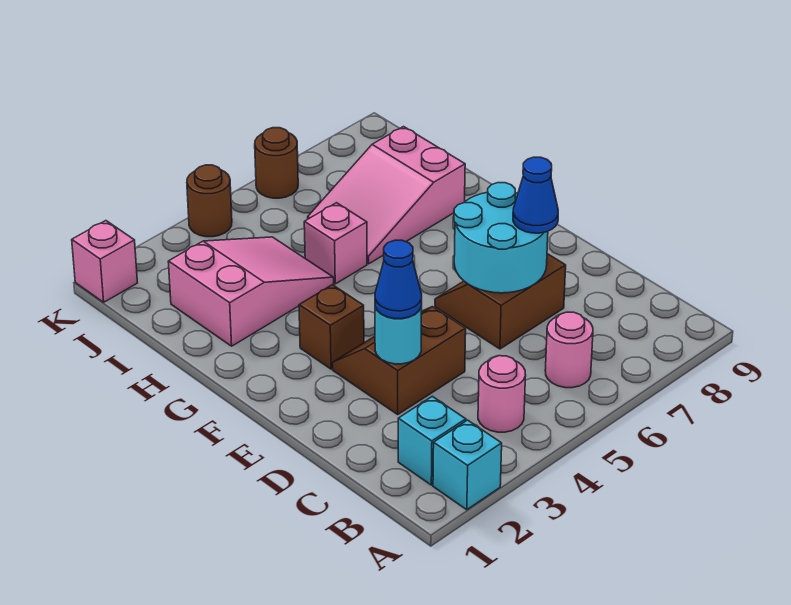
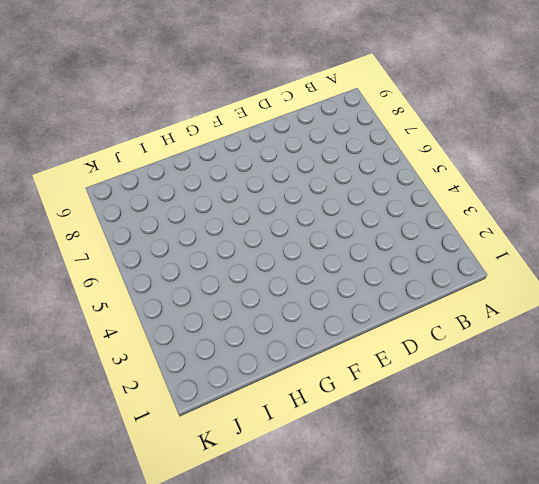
none -> cyan brick A2 level 1
none -> cyan brick B2 level 1
none -> pink round brick B4 level 1

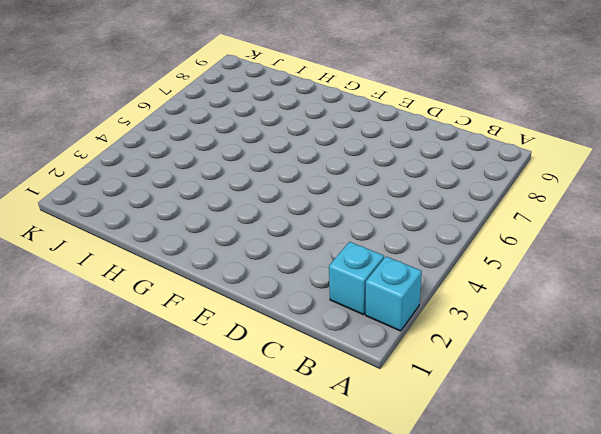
none -> pink round brick B4 level 1
none -> pink round brick B6 level 1
none -> brown slope D3:E4 level 1 top D

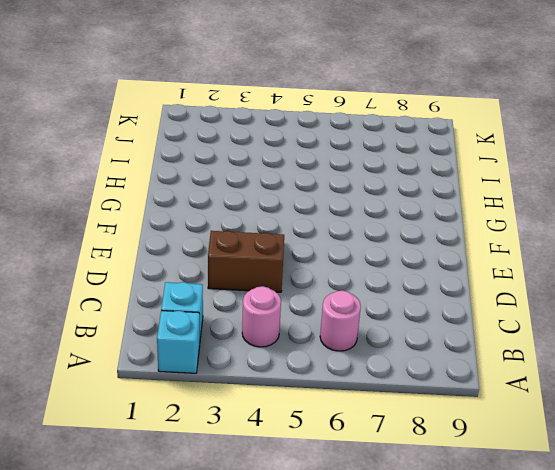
none -> brown slope D6:E7 level 1 top D
none -> brown brick F3 level 1
none -> pink slope H2:I4 level 1 top 2

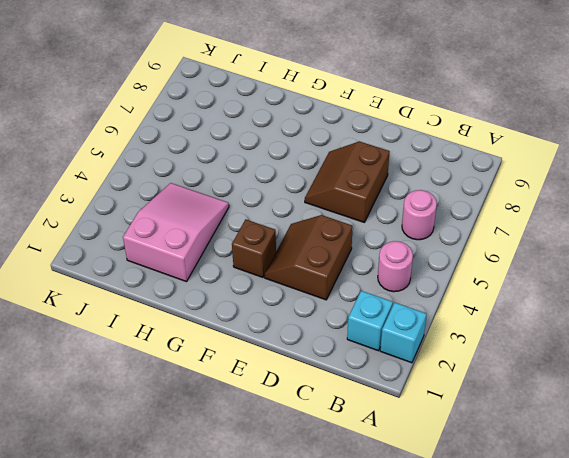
none -> pink brick H5 level 1
none -> pink slope H6:I8 level 1 top 8
none -> pink brick K1 level 1

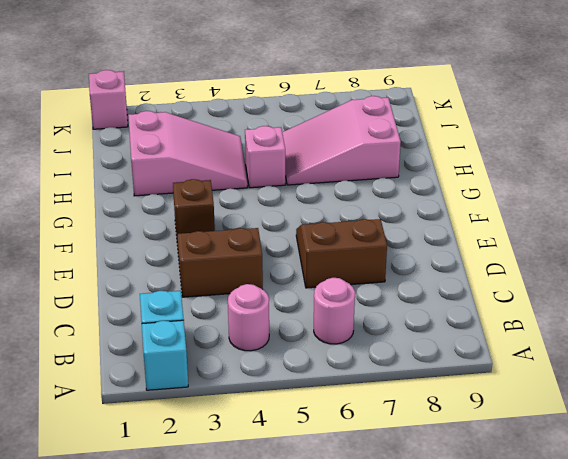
none -> brown round brick K4 level 1
none -> brown round brick K6 level 1
none -> cyan round brick D3 level 2

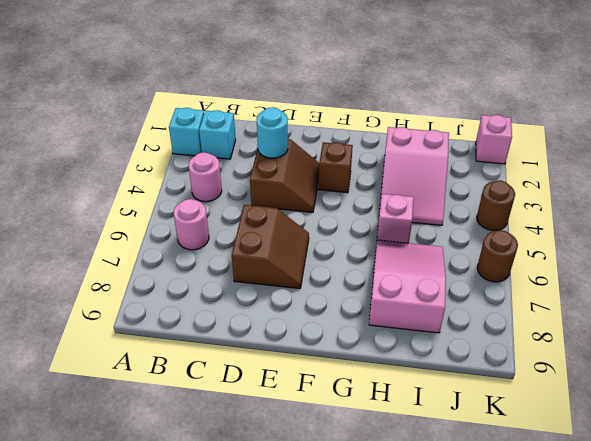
none -> cyan round brick D6:E7 level 2
none -> blue cone D3 level 3
none -> blue cone D7 level 3

